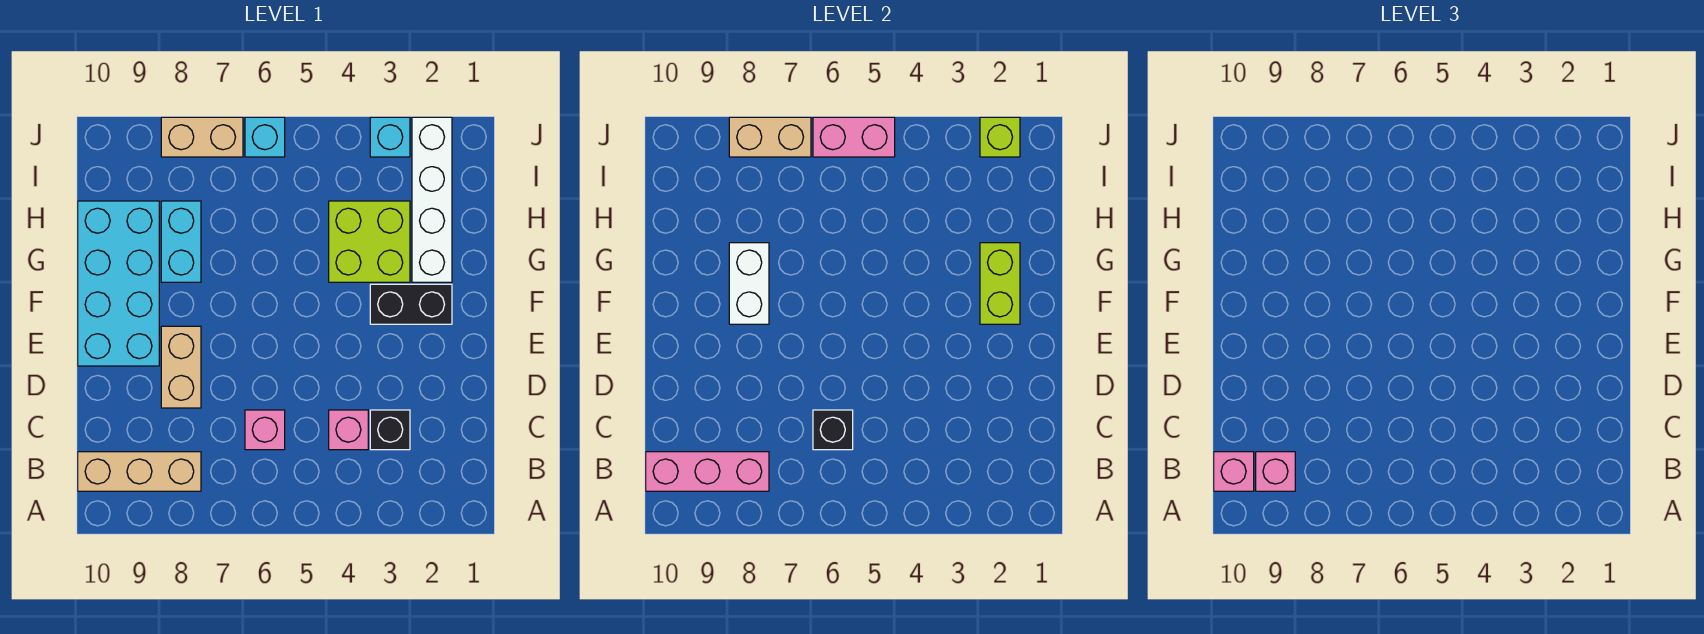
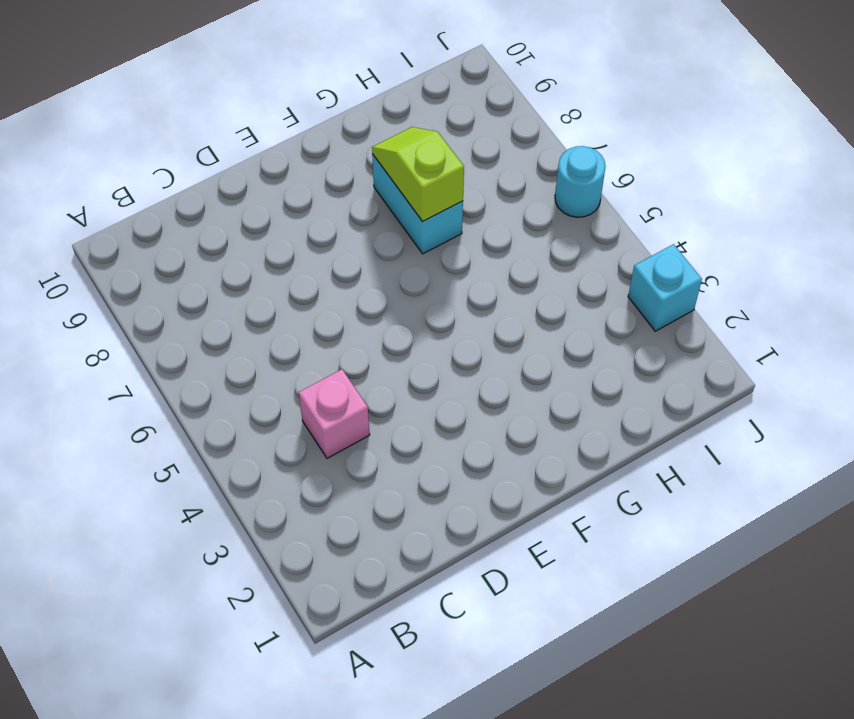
cyan brick G7:G8 level 1 -> cyan brick G8:H8 level 1
lime slope G7:G8 level 2 top 7 -> white brick F8:G8 level 2
cyan round brick J6 level 1 -> cyan brick J6 level 1
none -> tan brick B8:B10 level 1
none -> black brick C3 level 1
none -> pink brick C6 level 1

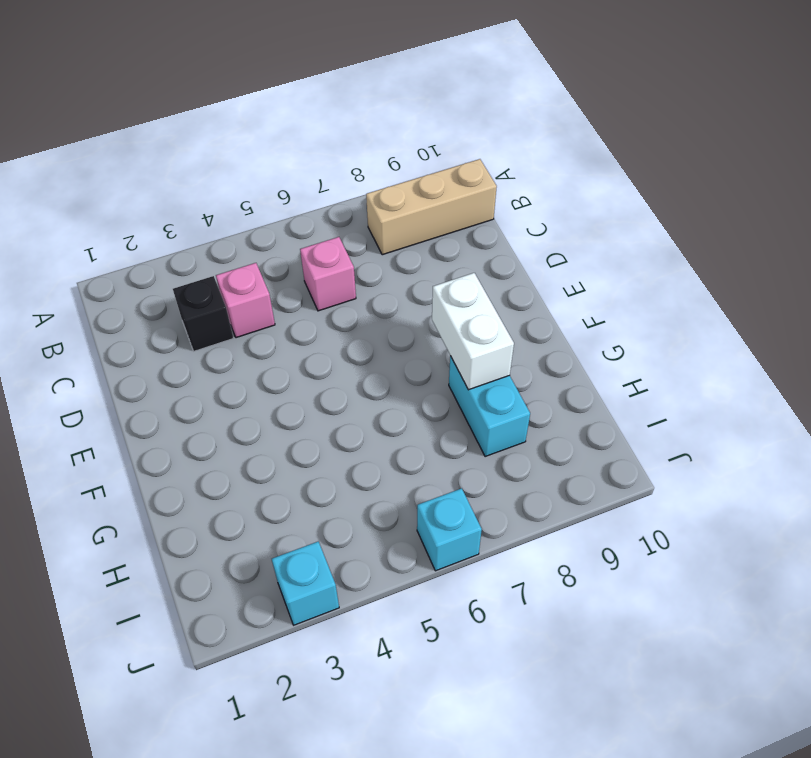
none -> tan brick D8:E8 level 1
none -> cyan brick E9:H10 level 1
none -> black brick F2:F3 level 1

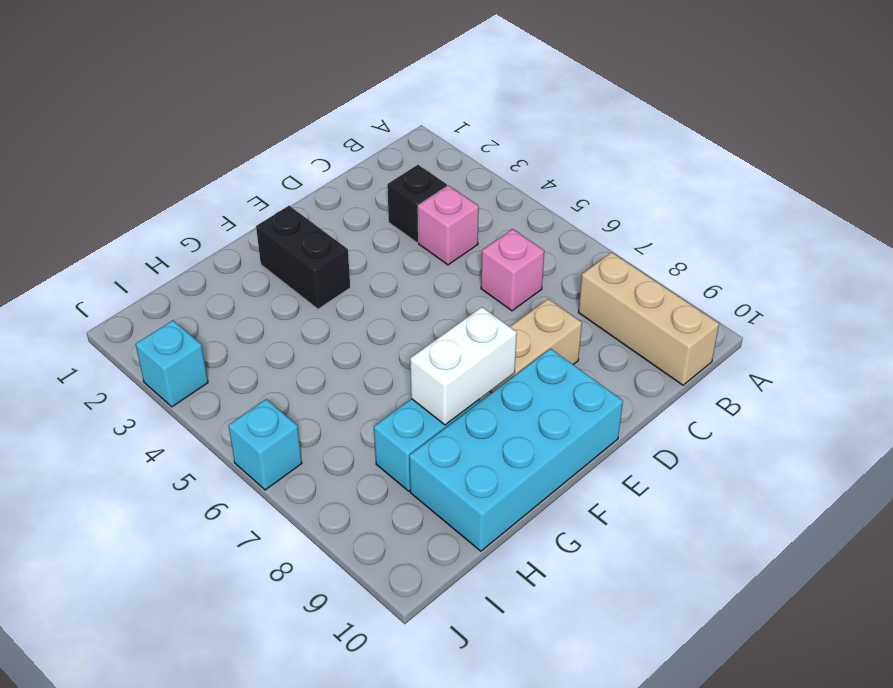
none -> white brick G2:J2 level 1
none -> lime brick G3:H4 level 1
none -> tan brick J7:J8 level 1

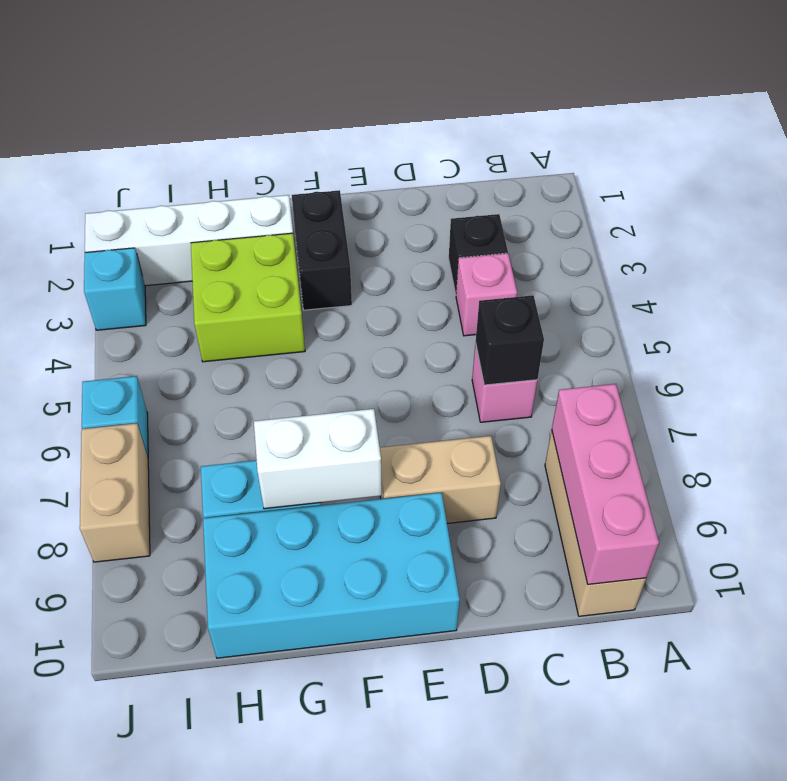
none -> lime brick F2:G2 level 2
none -> lime brick J2 level 2
none -> pink brick J5:J6 level 2

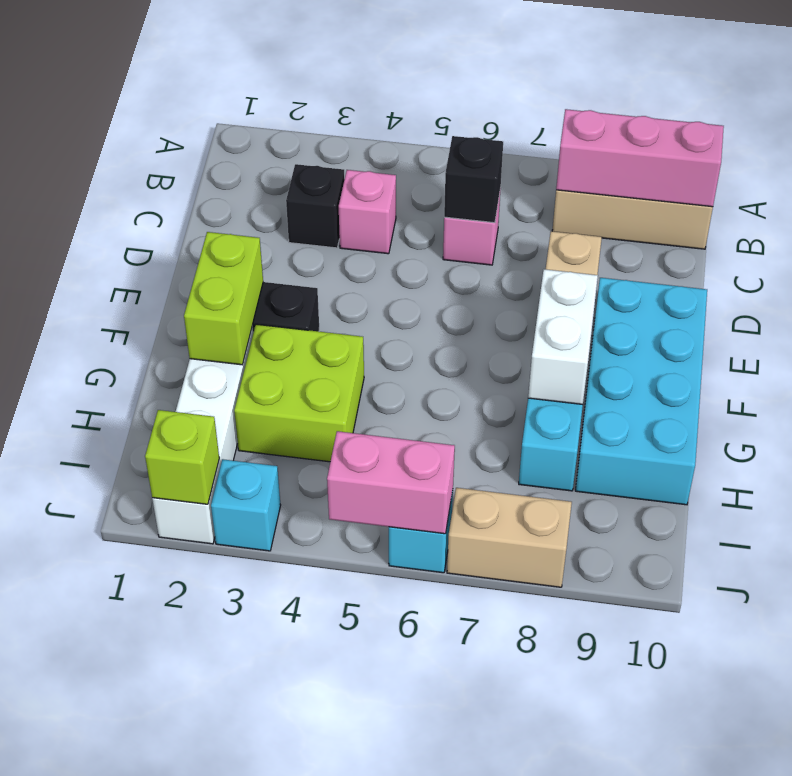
none -> tan brick J7:J8 level 2
none -> pink brick B9 level 3
none -> pink brick B10 level 3

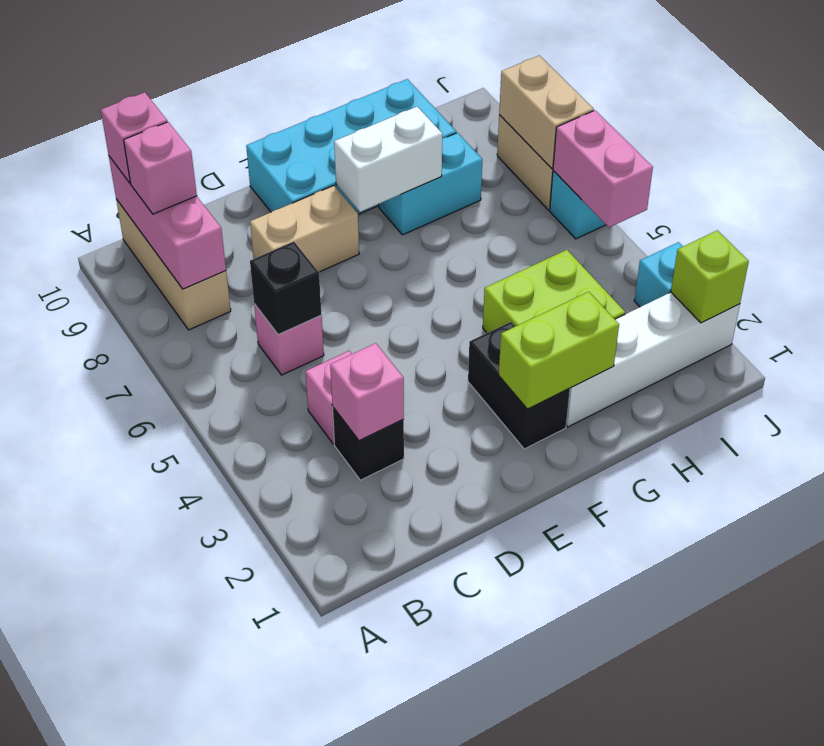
pink brick C3 level 2 -> none

